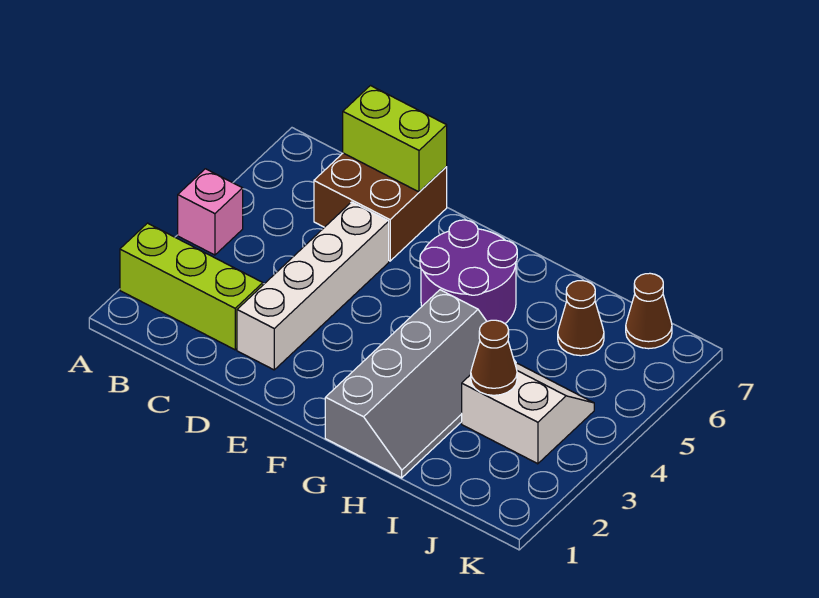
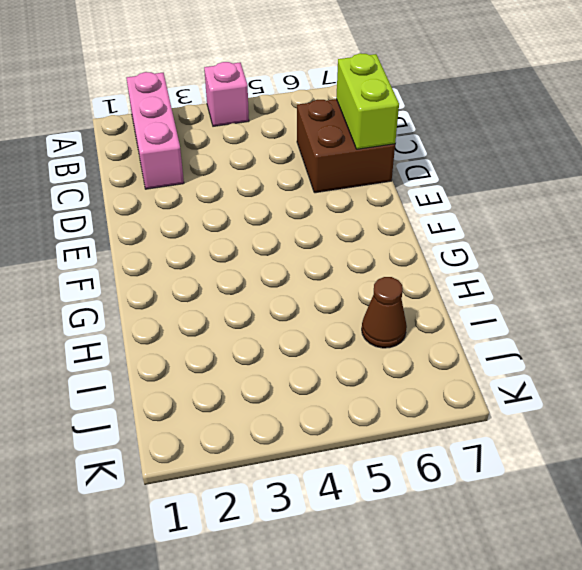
pink brick A2:C2 level 1 -> lime brick A2:C2 level 1
none -> white brick D2:D5 level 1
none -> purple round brick F5:G6 level 1

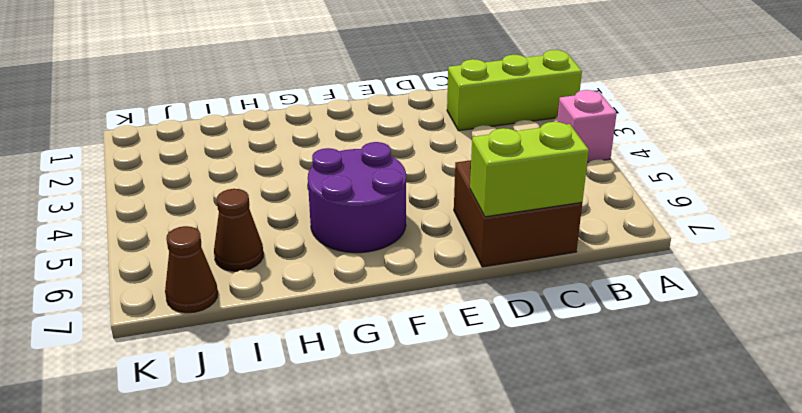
none -> white brick D2:D5 level 1
none -> grey slope G1:H4 level 1 top G

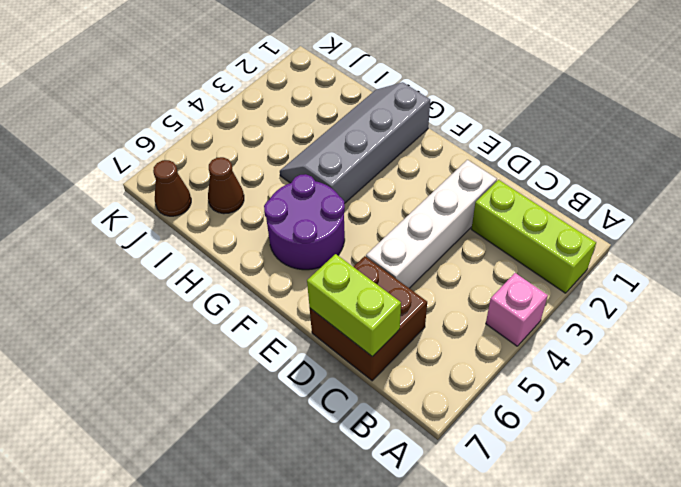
none -> white slope I3:J4 level 1 top 3
none -> brown cone I3 level 2

